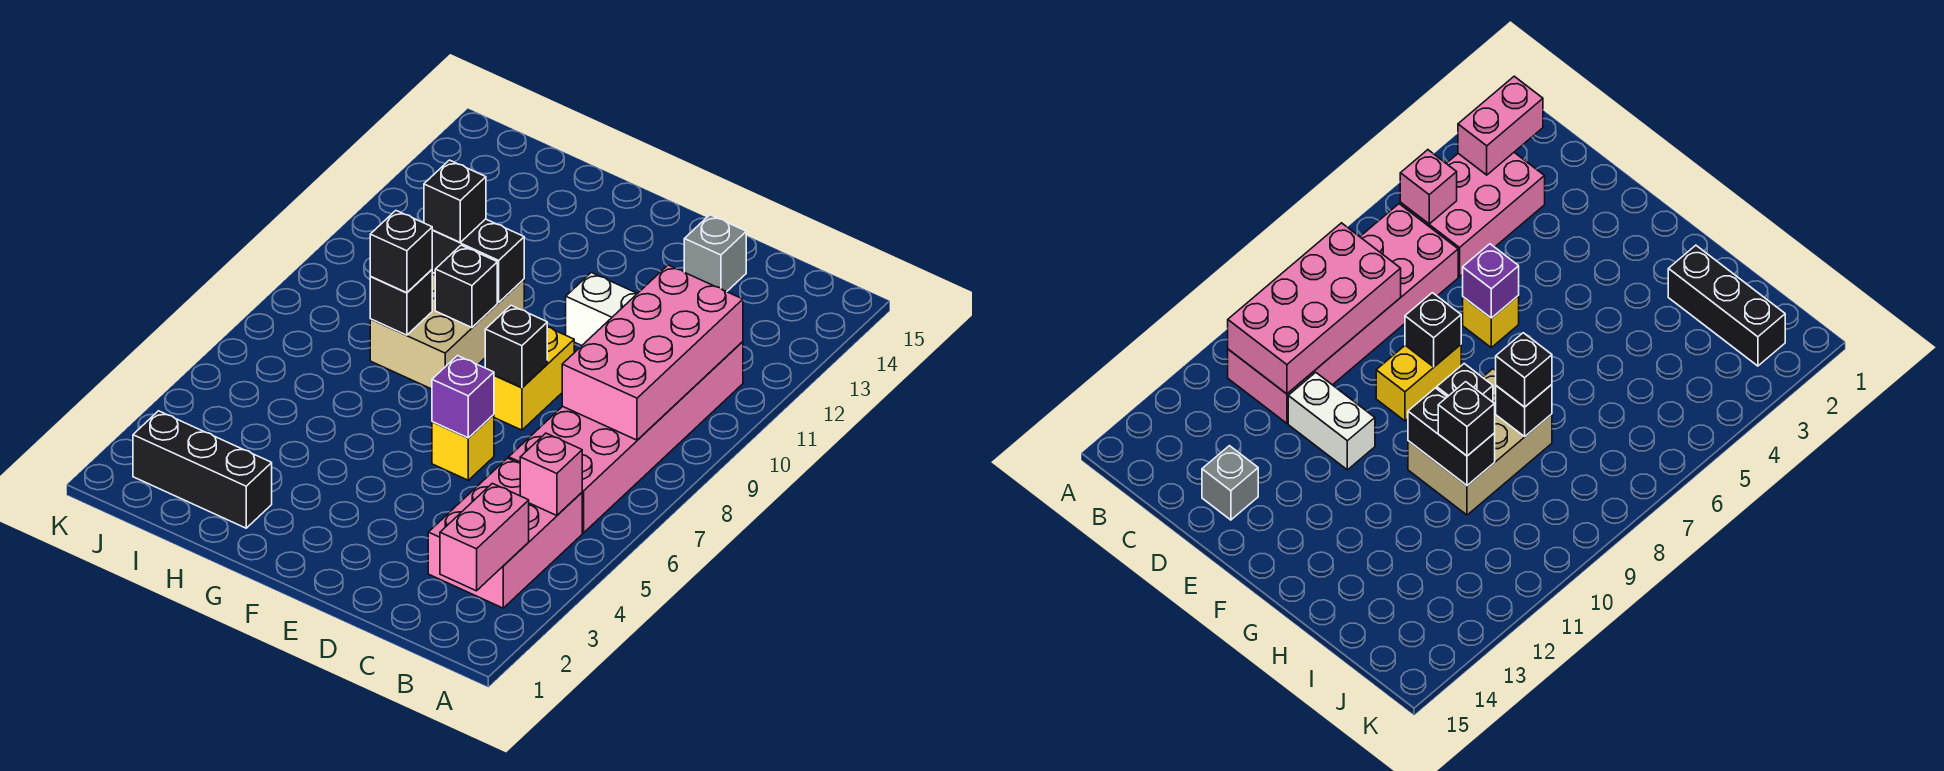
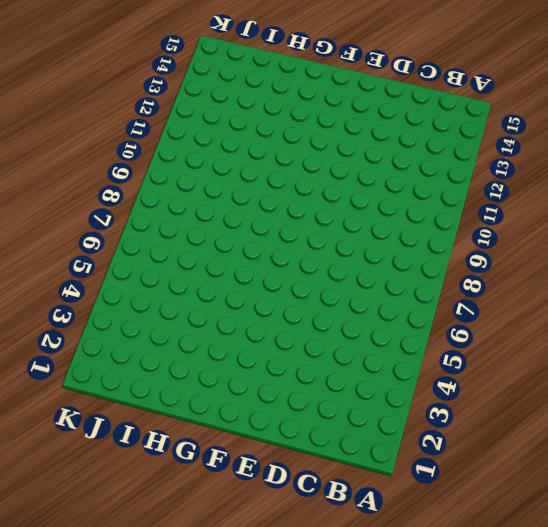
none -> pink brick B3:C5 level 1
none -> pink brick B6:C11 level 1
none -> white brick D11:E11 level 1

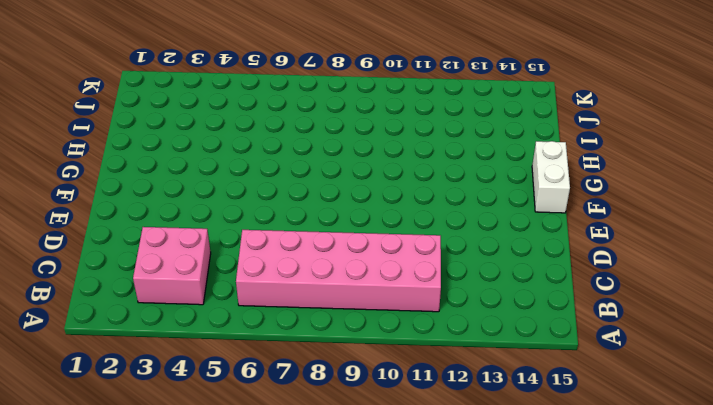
pink brick B3:C4 level 1 -> pink brick B3:C5 level 1
white brick F15:G15 level 1 -> white brick D11:E11 level 1
none -> grey brick D14 level 1
none -> yellow brick E6 level 1
none -> yellow brick E8:E9 level 1

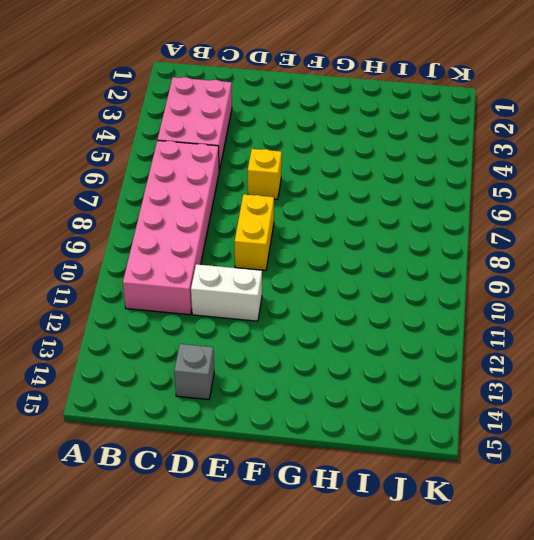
none -> tan brick G8:H10 level 1
none -> black brick H2:J2 level 1
none -> pink brick B2:B3 level 2

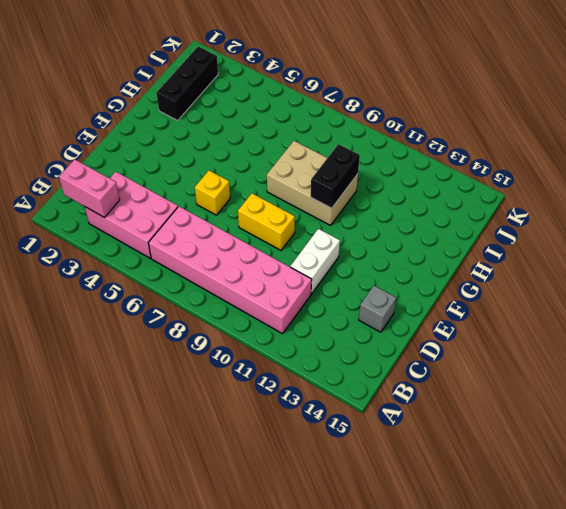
none -> pink brick B5 level 2
none -> pink brick B8:C11 level 2
none -> purple brick E6 level 2

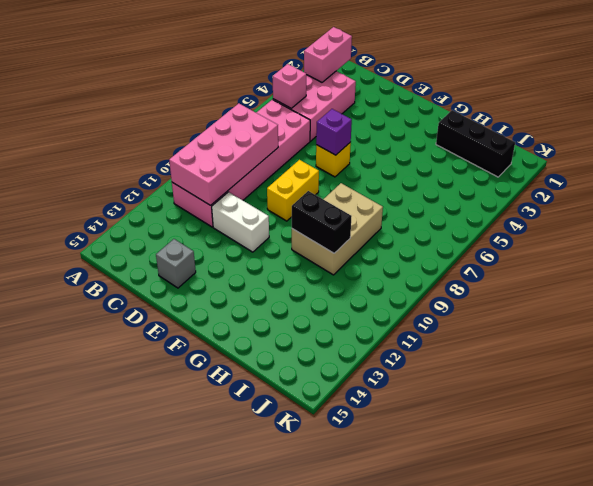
none -> black brick E8 level 2
none -> black brick G9 level 2
none -> black brick H8 level 2

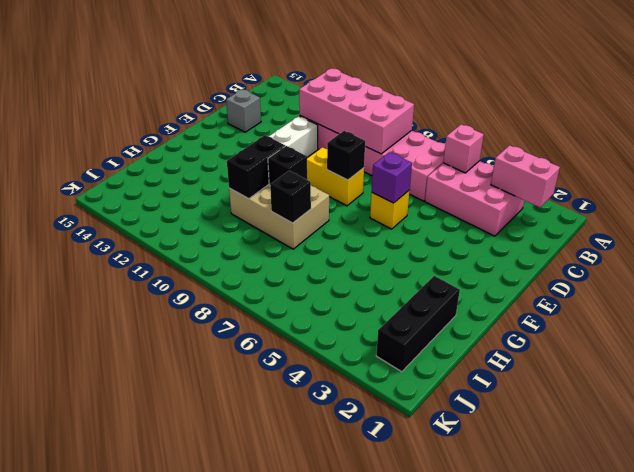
none -> black brick H8 level 3
none -> black brick H10 level 3

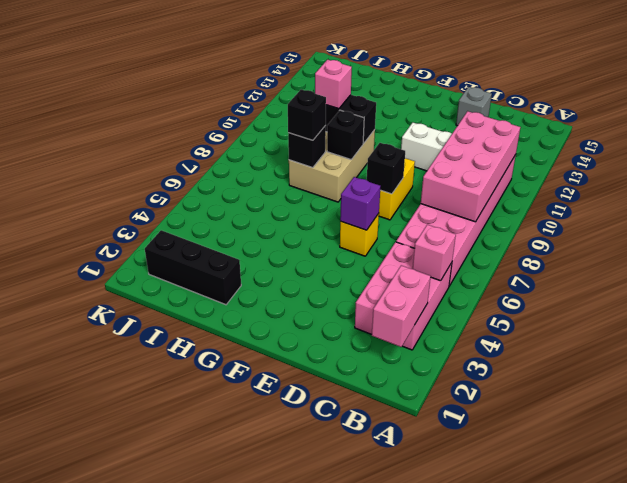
pink brick H10 level 3 -> black brick H10 level 3

